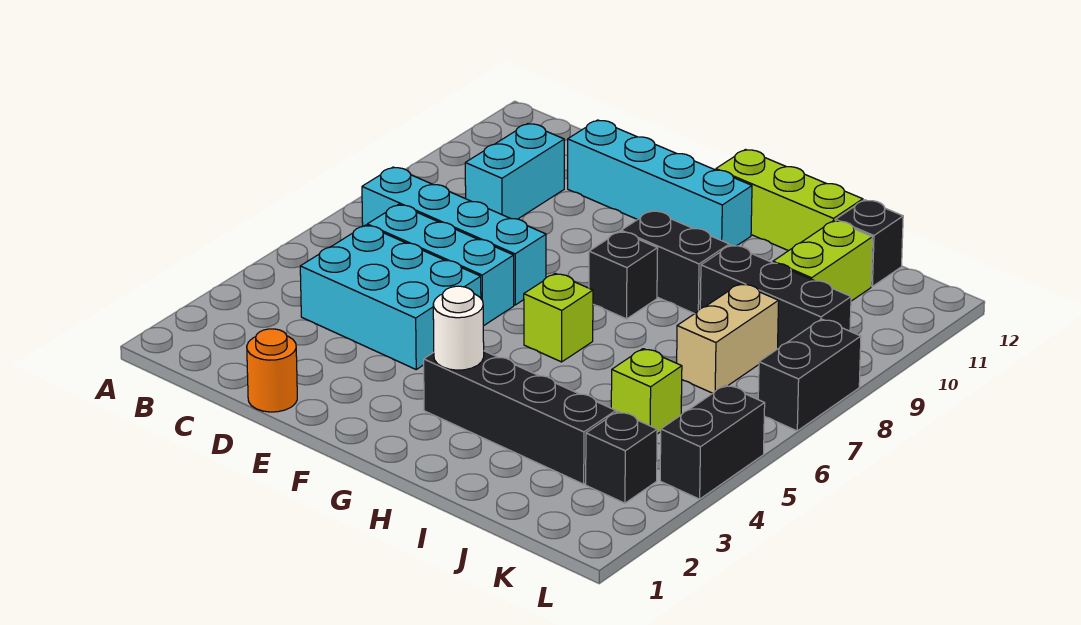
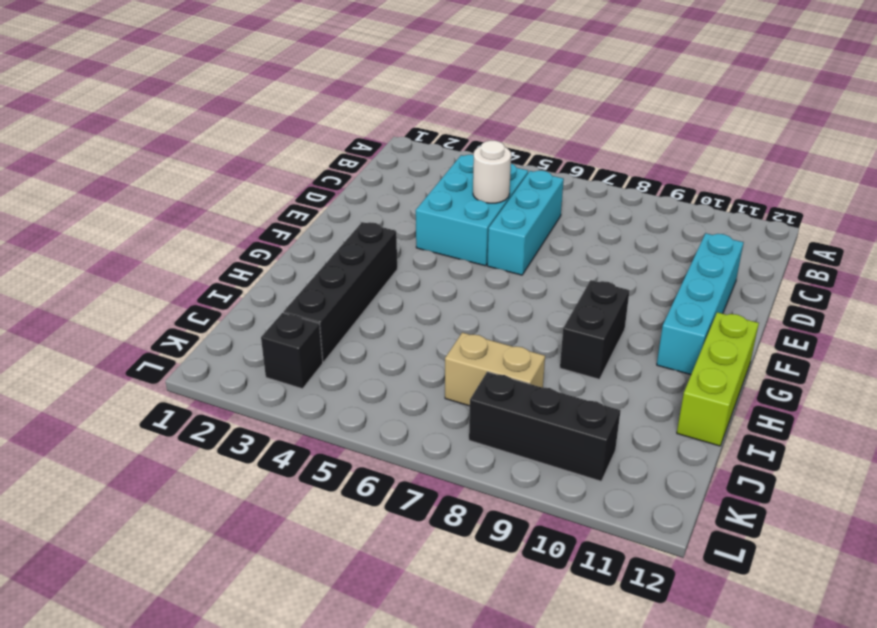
white round brick D5 level 2 -> white round brick G3 level 2
black brick K8:K10 level 1 -> black brick I9:K9 level 1
none -> cyan brick B7:E7 level 1
none -> cyan brick C9:C10 level 1
none -> orange round brick D1 level 1

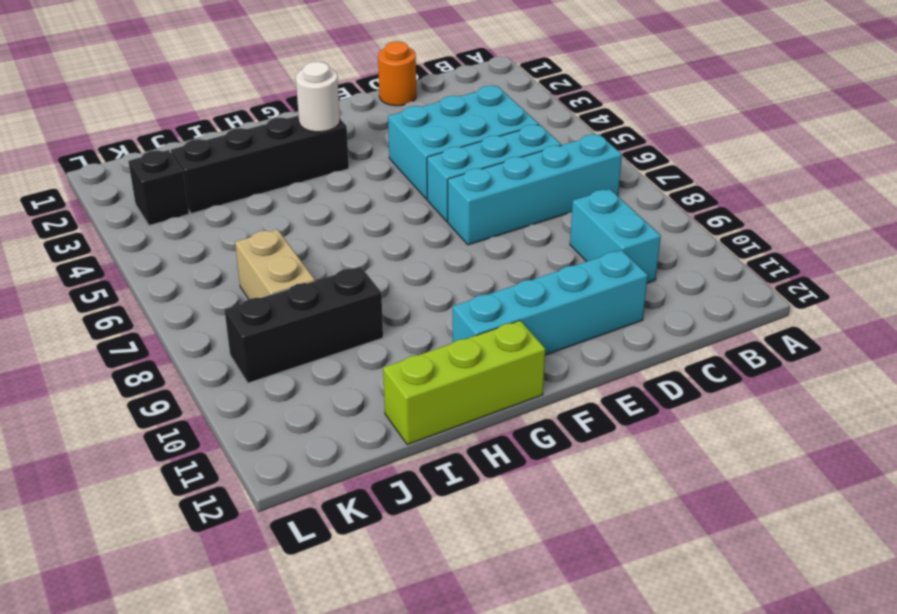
none -> lime brick G6 level 1
none -> black brick G8 level 1
none -> black brick G9:H9 level 1

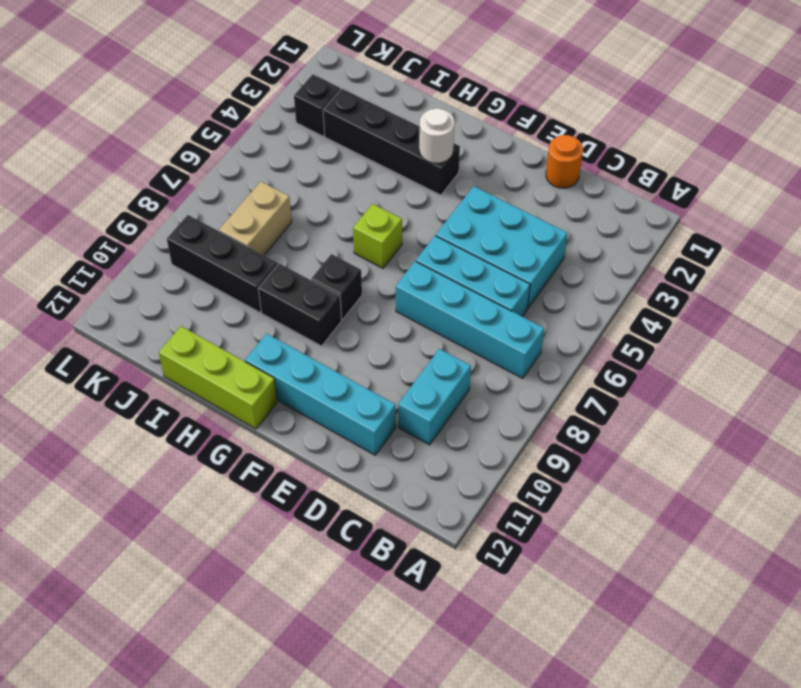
none -> lime brick J5 level 1
none -> lime brick J10:J11 level 1
none -> black brick J12 level 1

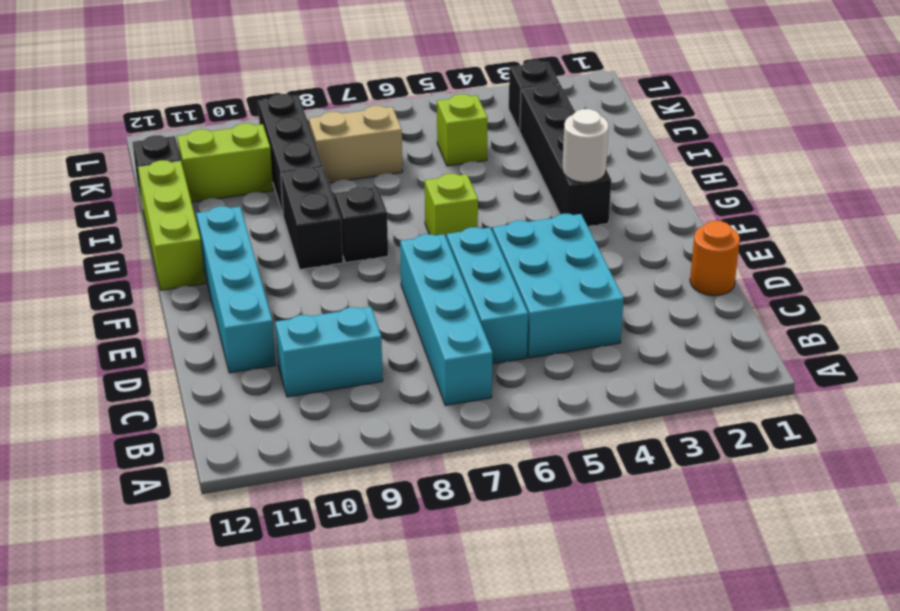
none -> black brick L4:L5 level 1
none -> black brick L7:L8 level 1

